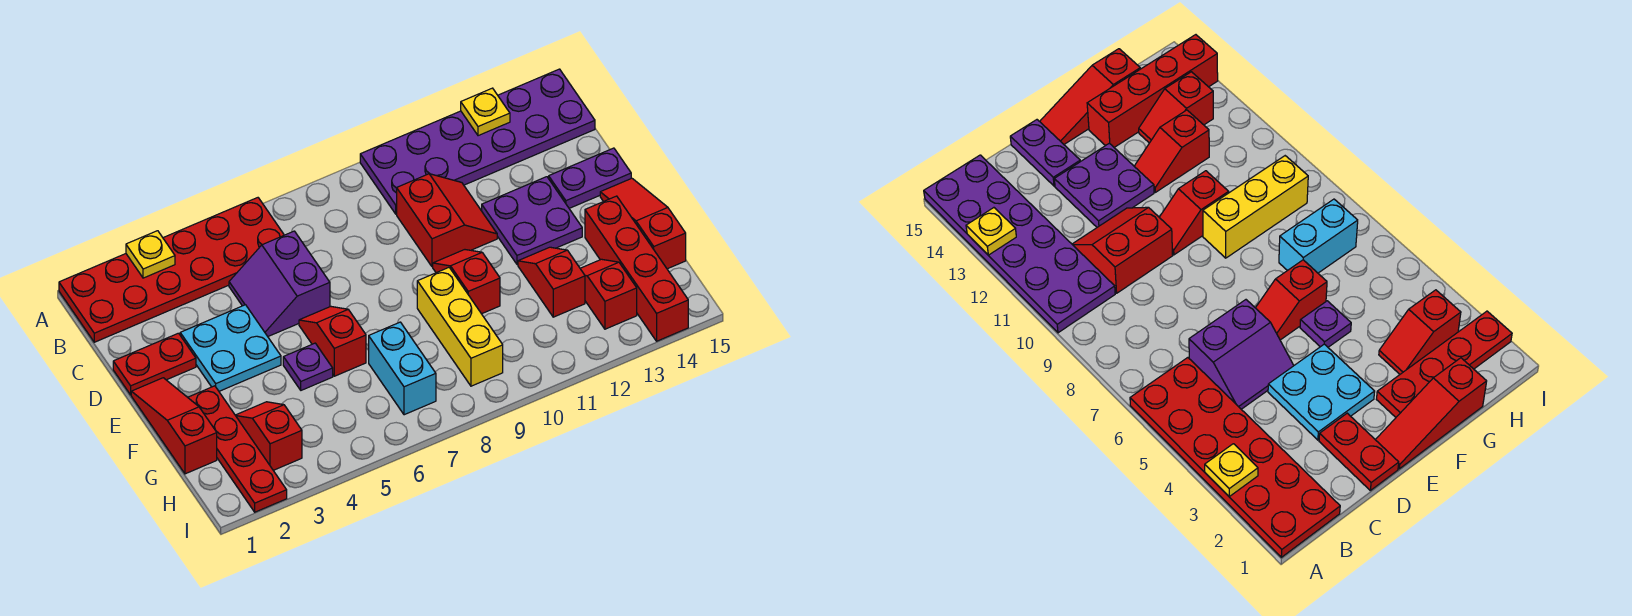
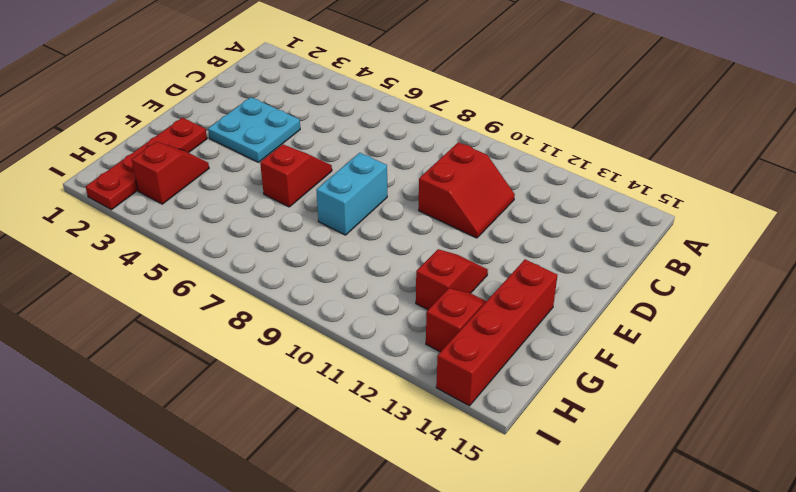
cyan brick E8:F8 level 1 -> cyan brick G7:H7 level 1
none -> red plate A1:B6 level 1
none -> purple plate A10:B15 level 1
none -> purple slope C5:D6 level 1 top 6

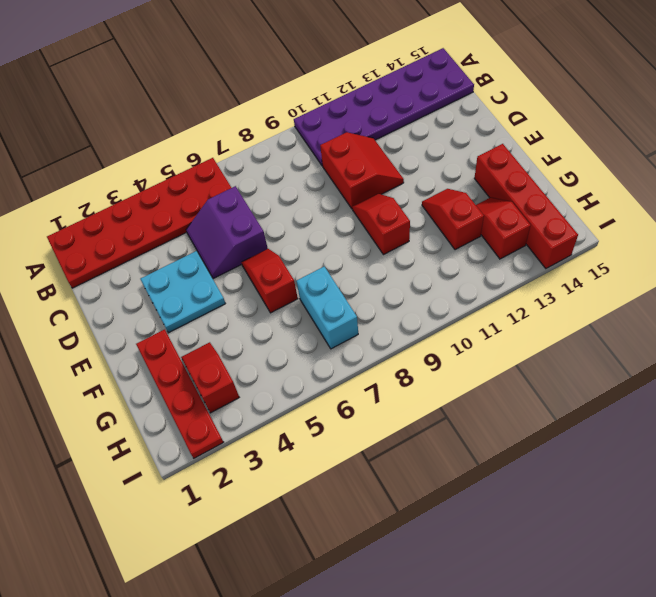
none -> red plate D1:D2 level 1
none -> purple plate D12:E13 level 1
none -> purple plate D14:D15 level 1

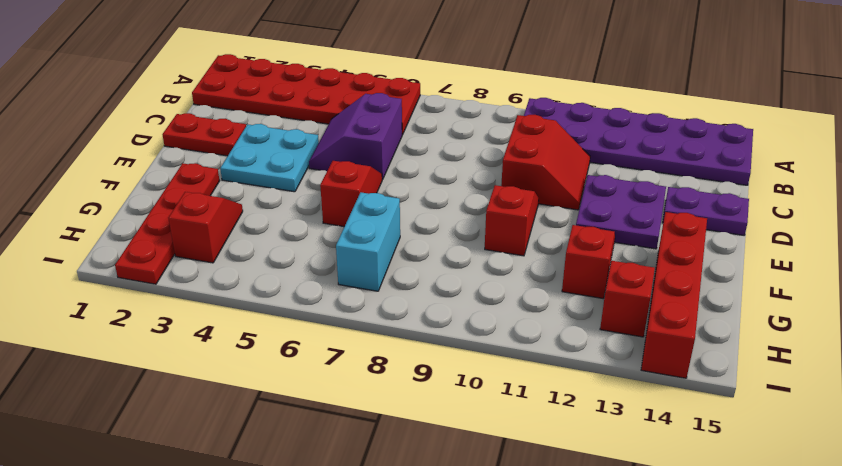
none -> red slope E1:G1 level 1 top G
none -> red slope E15:G15 level 1 top G
none -> purple plate F5 level 1

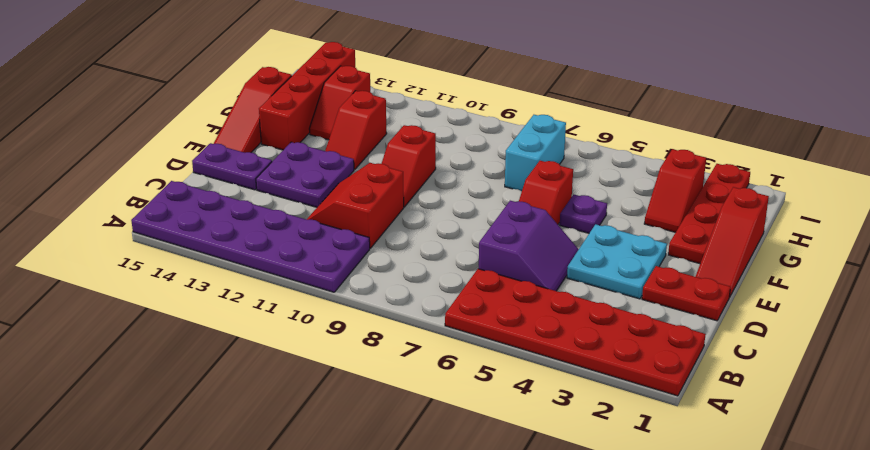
none -> yellow brick F9:H9 level 1
none -> yellow plate A3 level 2
none -> yellow plate A13 level 2

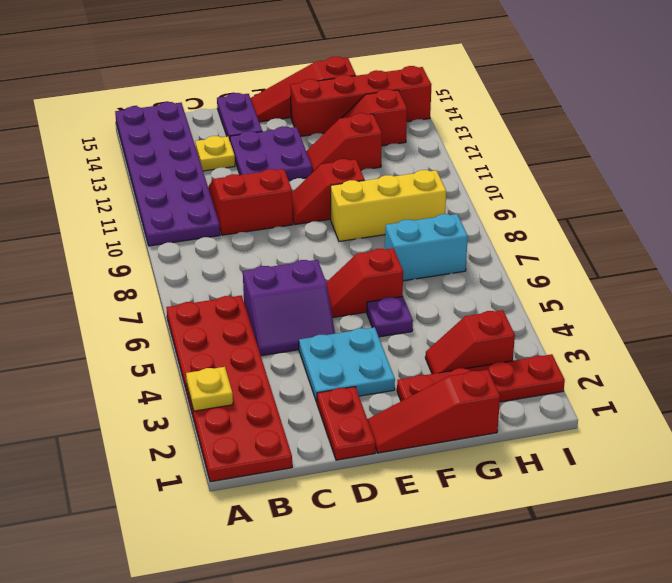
yellow plate C13 level 1 -> yellow plate A13 level 2

